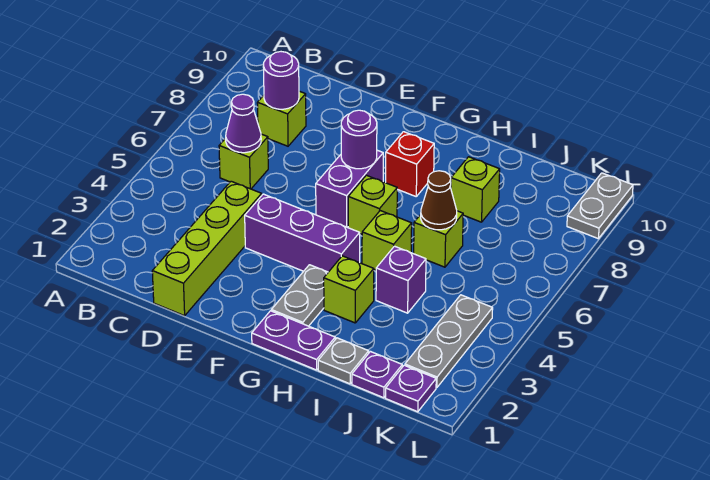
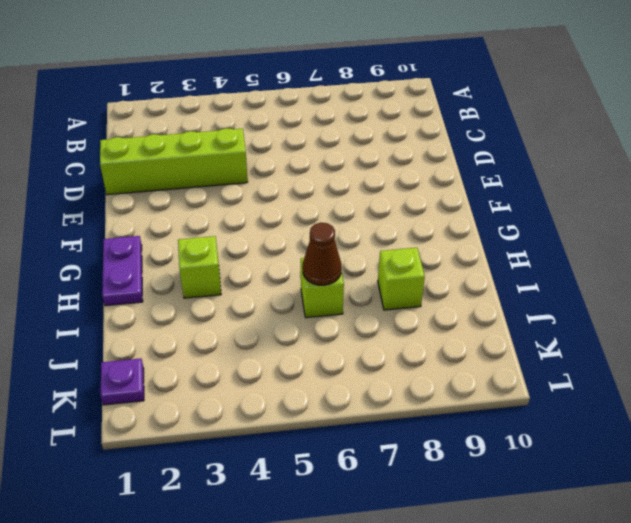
none -> lime brick C6 level 1
none -> lime brick C8 level 1
none -> purple brick E4:G4 level 1

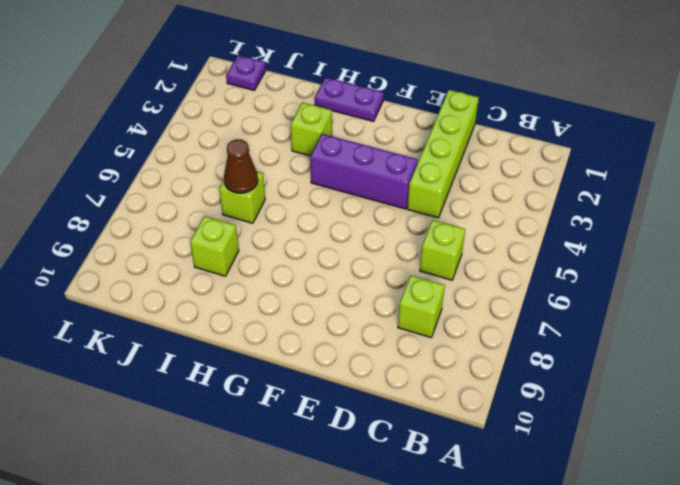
none -> purple brick F6:F7 level 1
none -> grey plate G2:G3 level 1
none -> lime brick G6 level 1

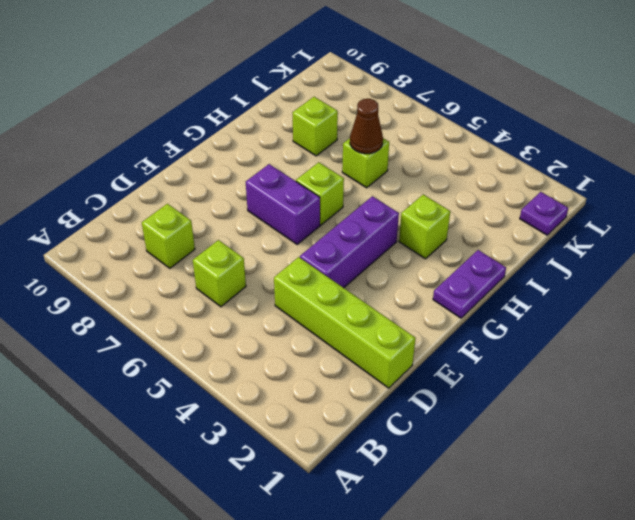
none -> grey plate G2:G3 level 1
none -> red brick G8 level 1
none -> lime brick H5 level 1

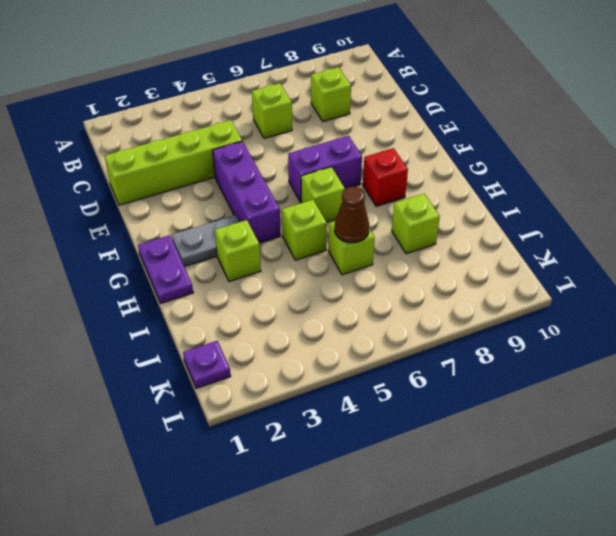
none -> grey plate I1 level 1
none -> purple brick I4 level 1
none -> purple plate J1 level 1

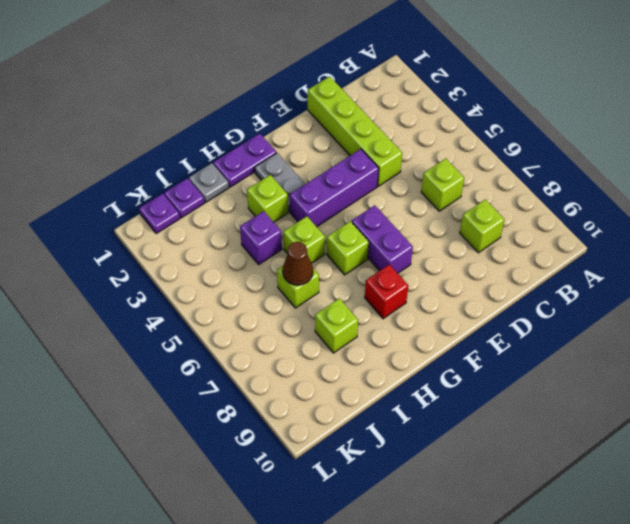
none -> grey plate K2:K4 level 1
none -> grey plate L9:L10 level 1
none -> purple cone C6 level 2

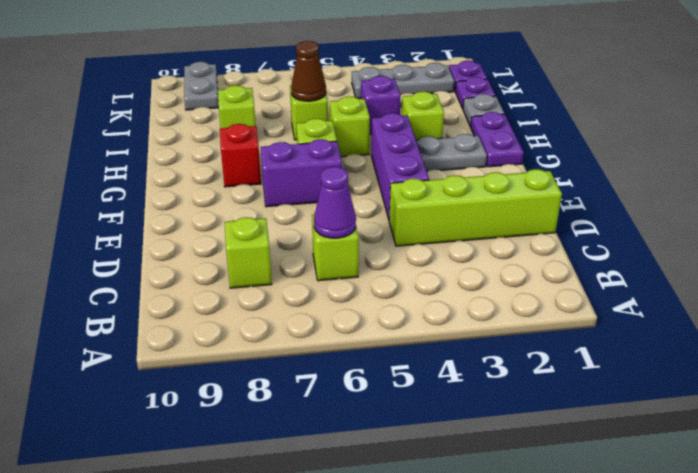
grey plate K9:L9 level 1 -> grey plate L9:L10 level 1
none -> purple round brick C8 level 2
none -> purple round brick F7 level 2

